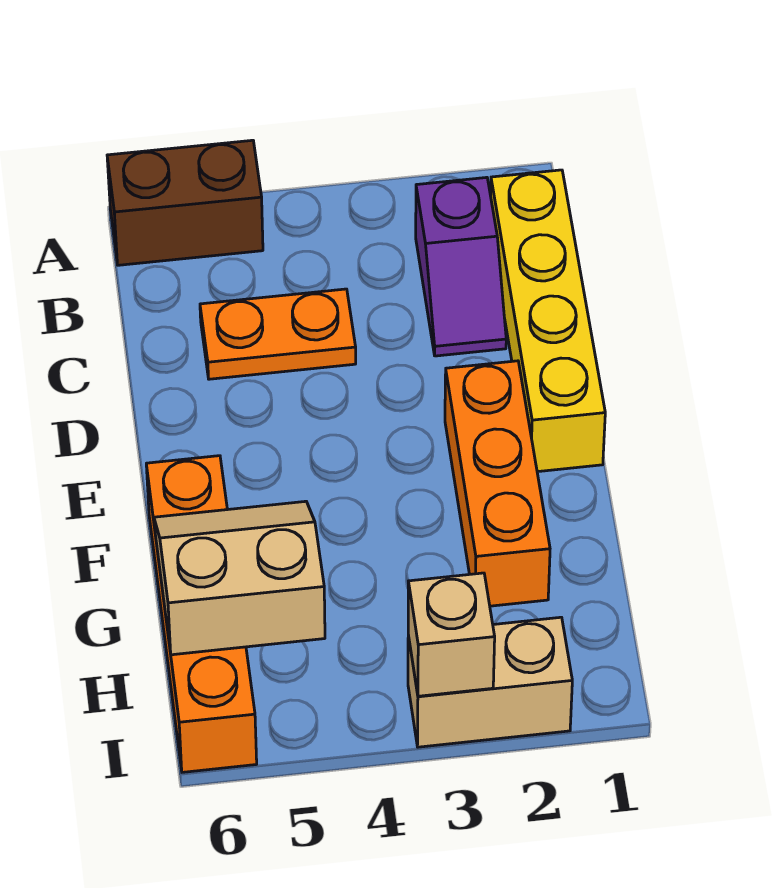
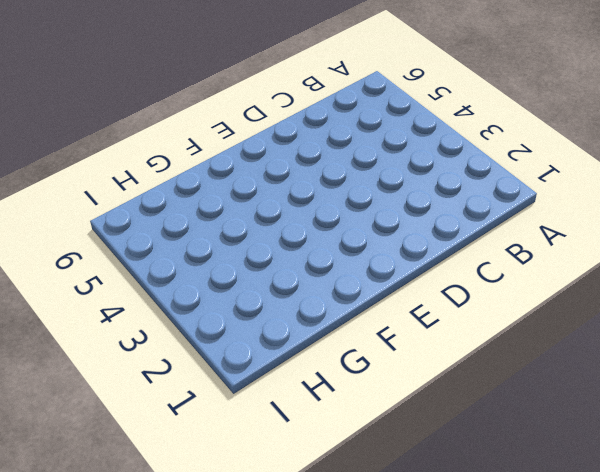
none -> brown brick A5:A6 level 1
none -> yellow brick B1:E1 level 1

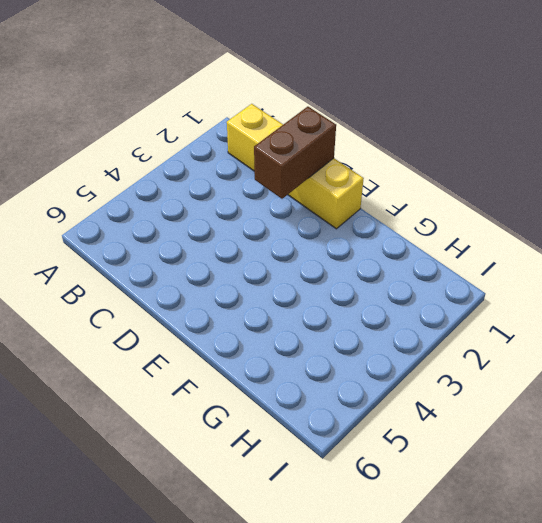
brown brick D1:D2 level 2 -> brown brick A5:A6 level 1
none -> purple slope B2:C2 level 1 top B
none -> orange plate C4:C5 level 1

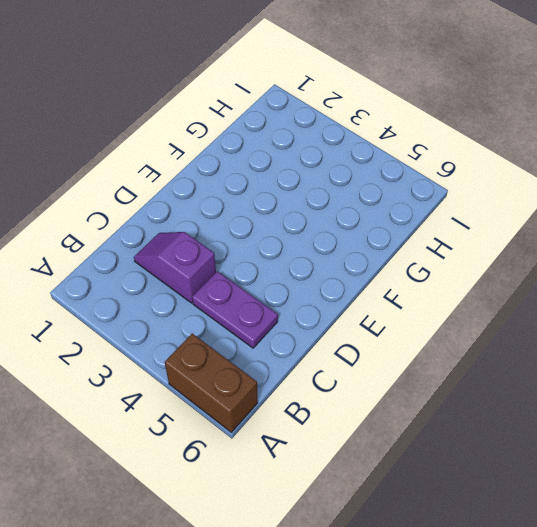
purple slope C2:C3 level 1 top 3 -> purple slope B2:C2 level 1 top B
purple plate C4:C5 level 1 -> orange plate C4:C5 level 1
none -> yellow brick B1:E1 level 1
none -> orange brick E2:G2 level 1

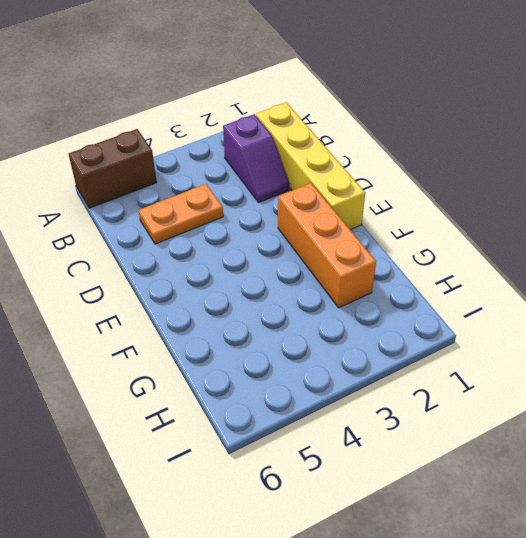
none -> orange brick F6:I6 level 1
none -> tan brick I2:I3 level 1

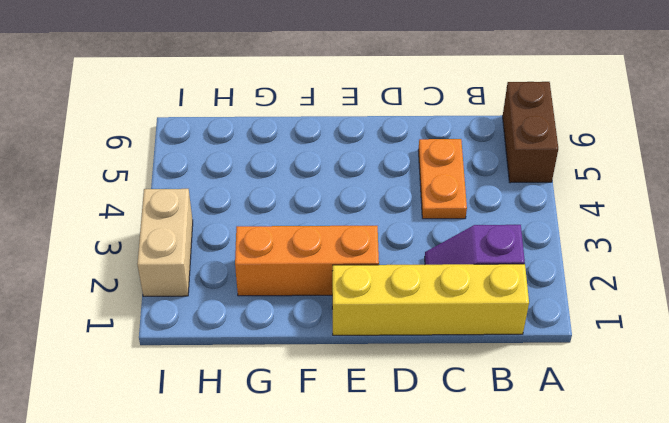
none -> orange brick F6:I6 level 1
none -> tan slope G5:H6 level 2 top H

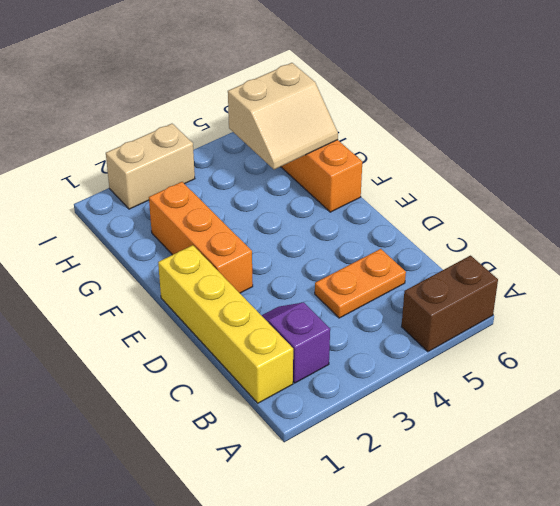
none -> tan brick I3 level 2

